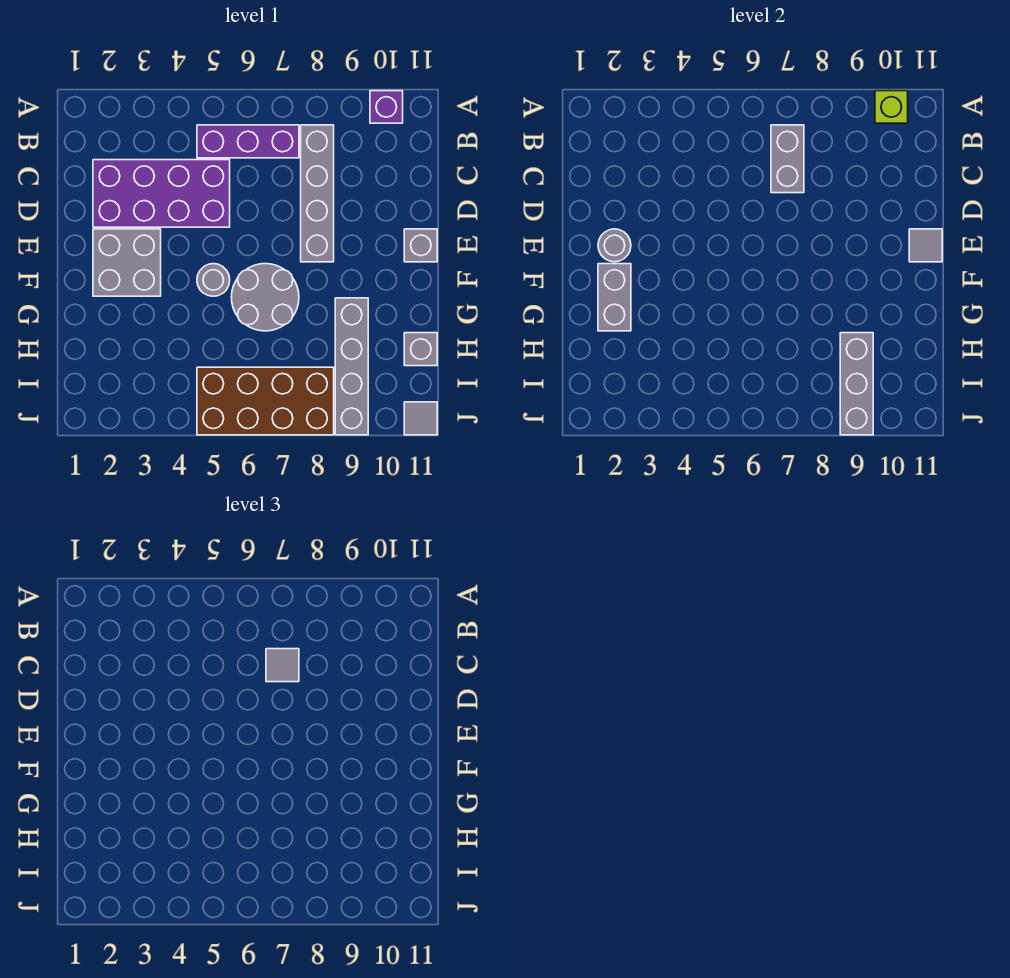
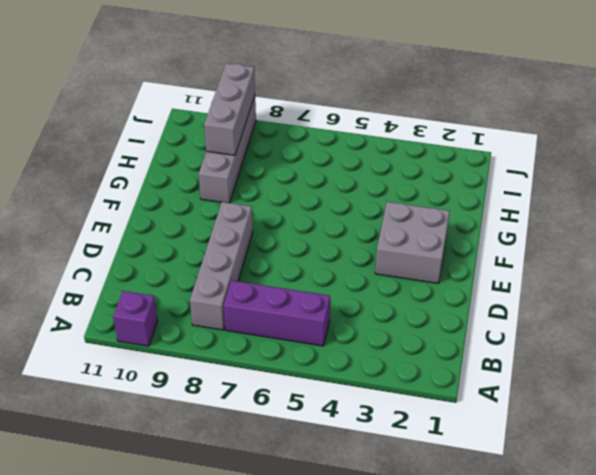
none -> purple brick C2:D5 level 1
none -> grey brick E11 level 1
none -> grey round brick F5 level 1

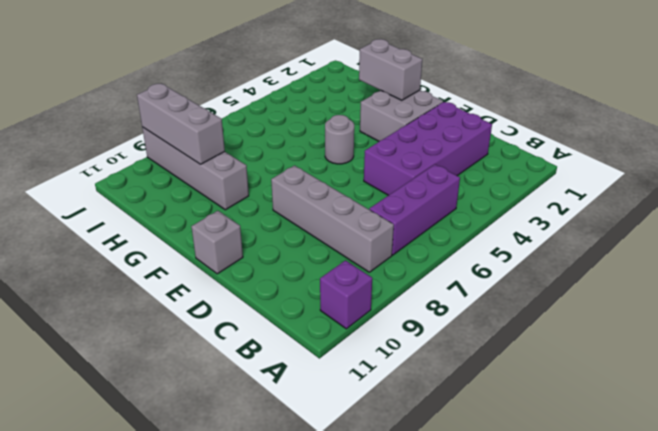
none -> grey round brick F6:G7 level 1
none -> grey brick H11 level 1
none -> brown brick I5:J8 level 1

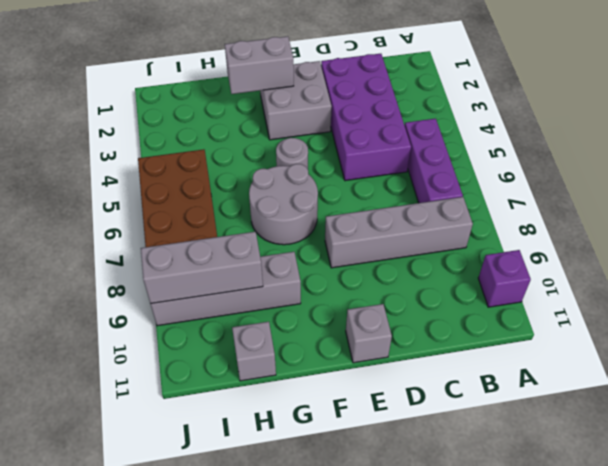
none -> grey tile J11 level 1
none -> lime brick A10 level 2
none -> grey brick B7:C7 level 2

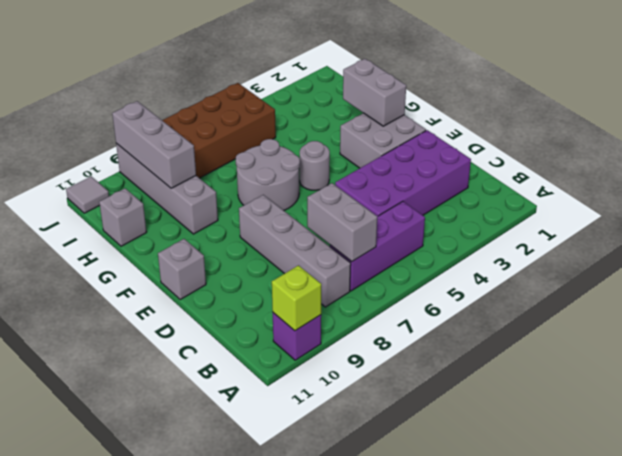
none -> grey round brick E2 level 2
none -> grey tile E11 level 2
none -> grey tile C7 level 3

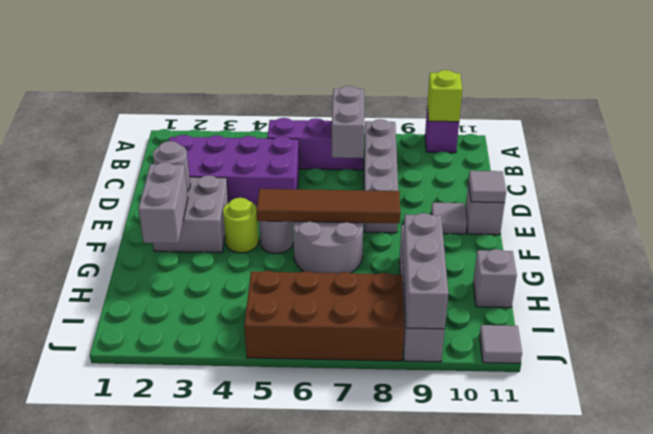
grey tile E10 level 1 -> grey tile C7 level 3
lime round brick F4 level 1 -> none
brown tile F5:F8 level 2 -> none

